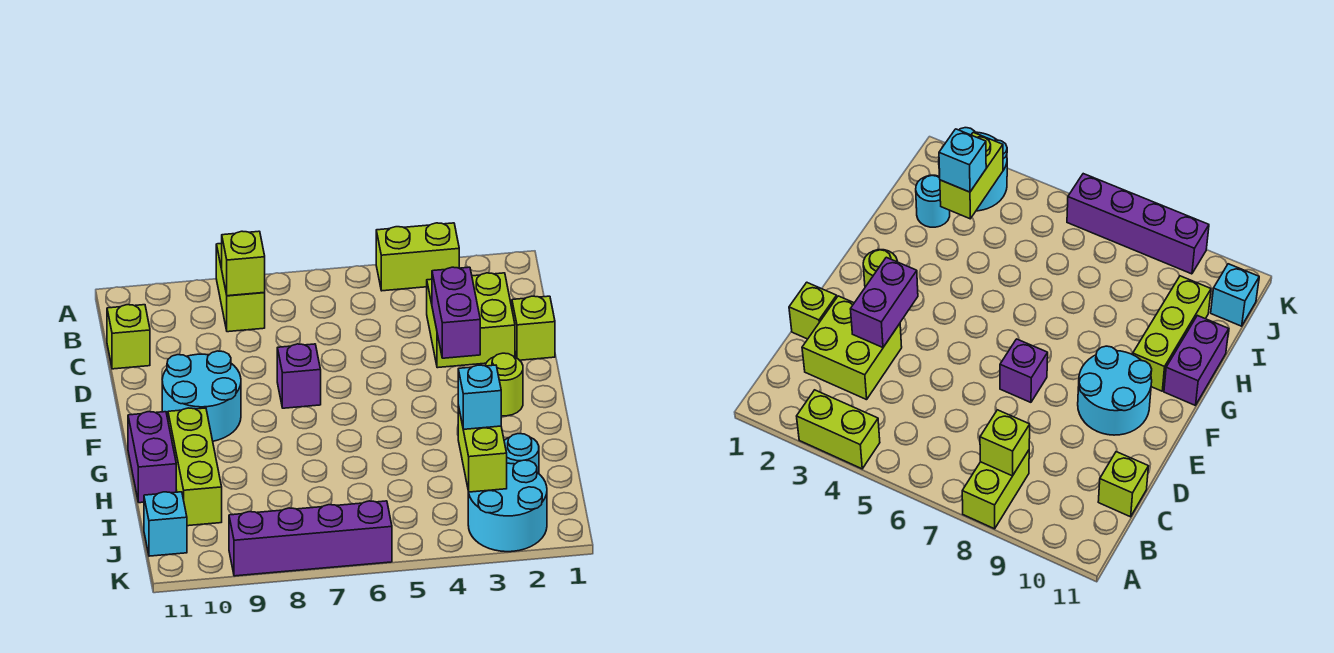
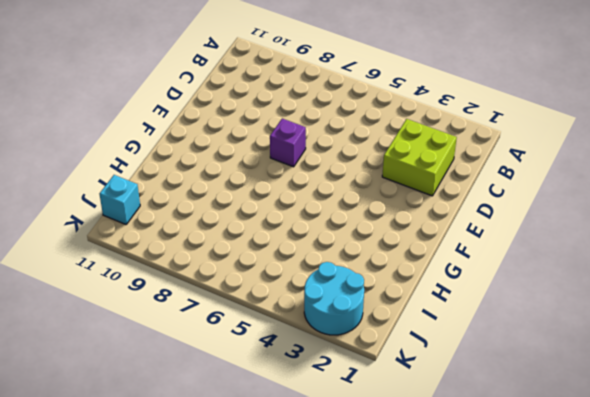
none -> lime brick A3:A4 level 1
none -> lime brick A8:B8 level 1
none -> lime brick C11 level 1

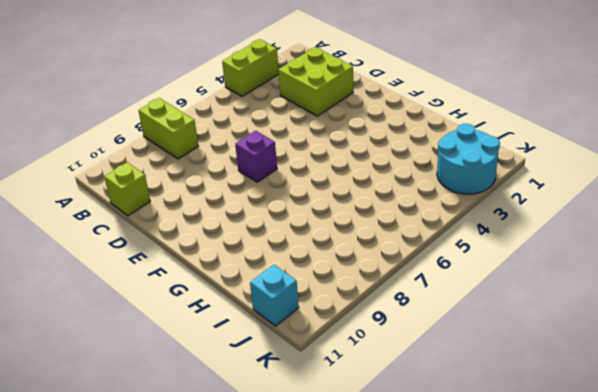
none -> lime brick D1 level 1
none -> cyan round brick E9:F10 level 1
none -> lime round brick F2 level 1

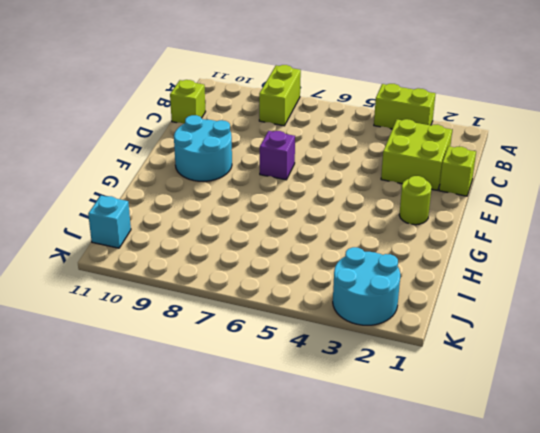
none -> lime brick G10:I10 level 1
none -> purple brick G11:H11 level 1
none -> cyan round brick I2 level 1

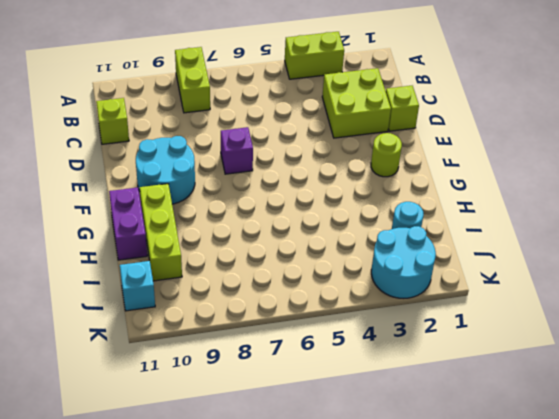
none -> purple brick K6:K9 level 1
none -> lime brick B8 level 2
none -> purple brick D3:E3 level 2

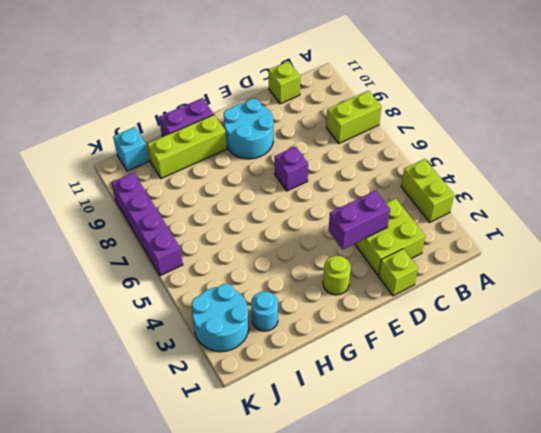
none -> lime brick B8 level 2
none -> lime brick I3:J3 level 2
none -> cyan brick I3 level 3

